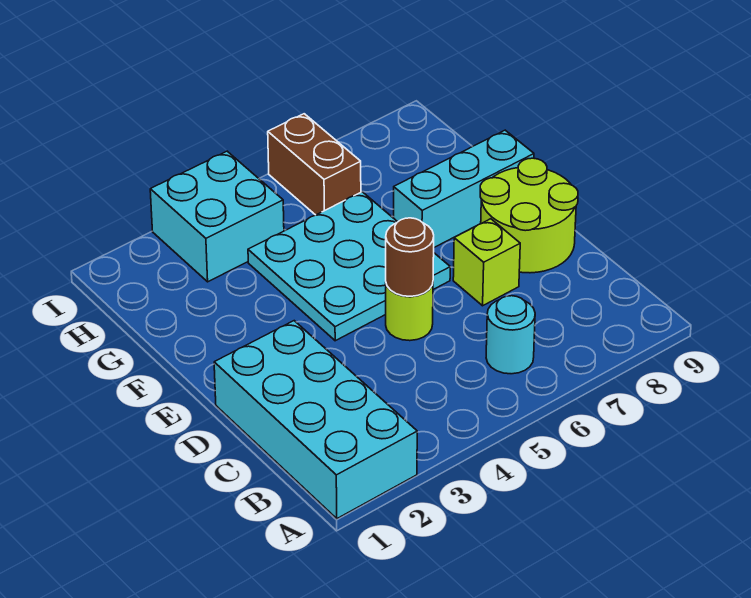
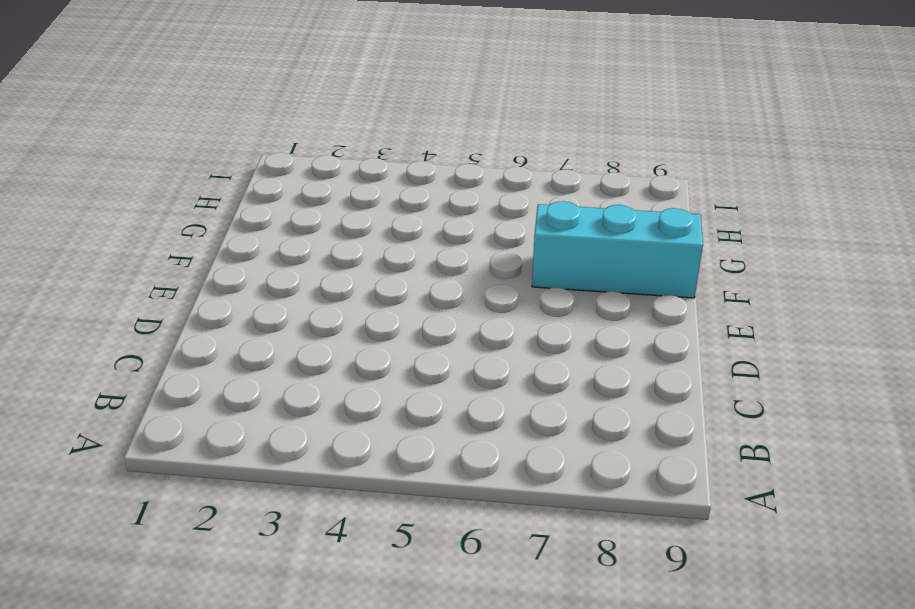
none -> cyan brick A1:D2 level 1
none -> cyan round brick B6 level 1

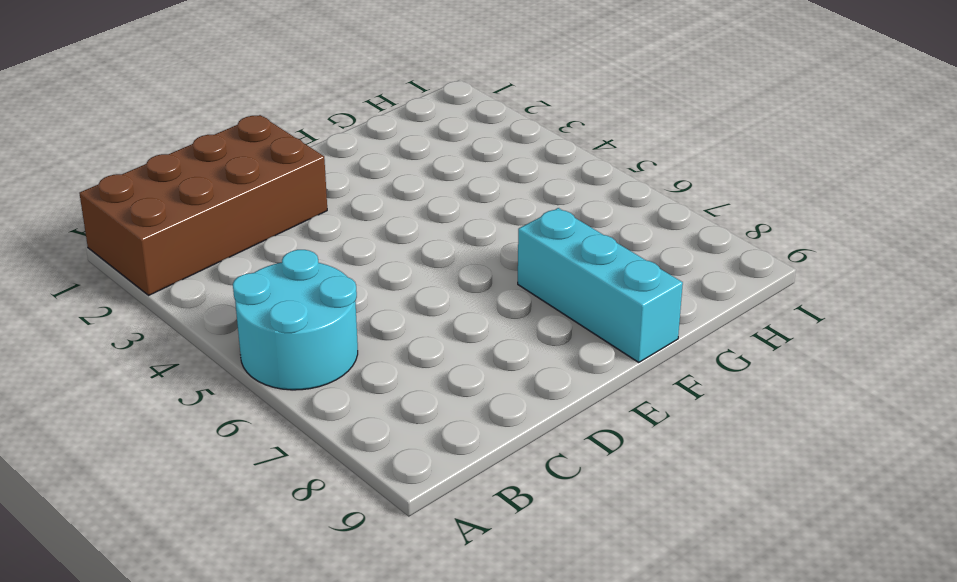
brown brick A1:D2 level 1 -> cyan brick A1:D2 level 1
cyan round brick A5:B6 level 1 -> cyan round brick B6 level 1
none -> lime round brick D5 level 1
none -> lime brick D7 level 1

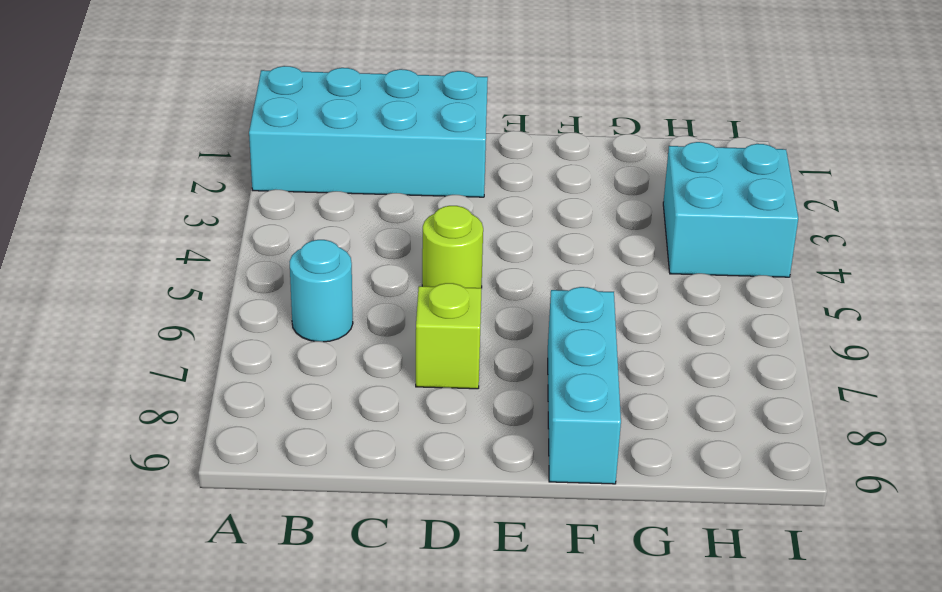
none -> lime round brick D8:E9 level 1
none -> cyan plate E4:G6 level 1

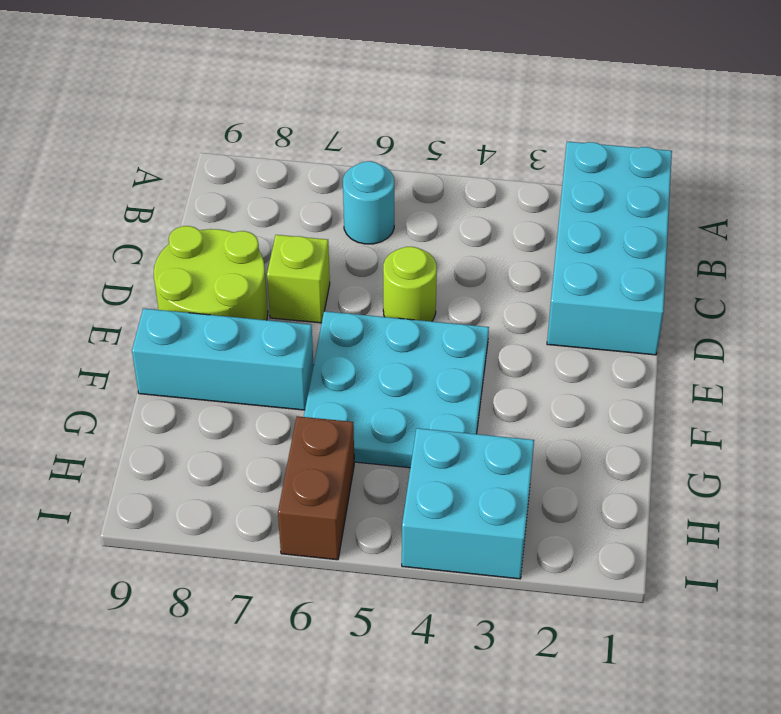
none -> brown round brick D5 level 2

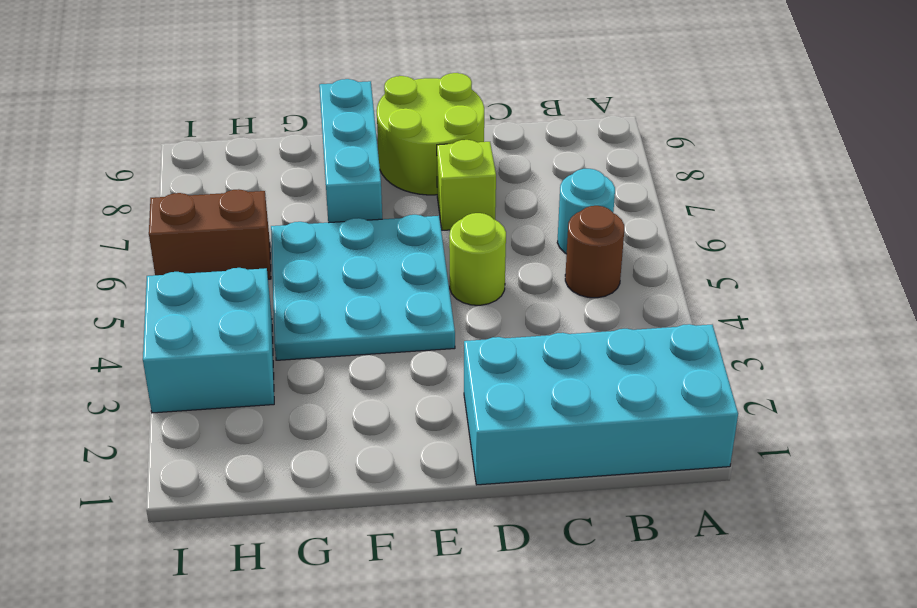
brown round brick B5 level 1 -> brown round brick D5 level 2

